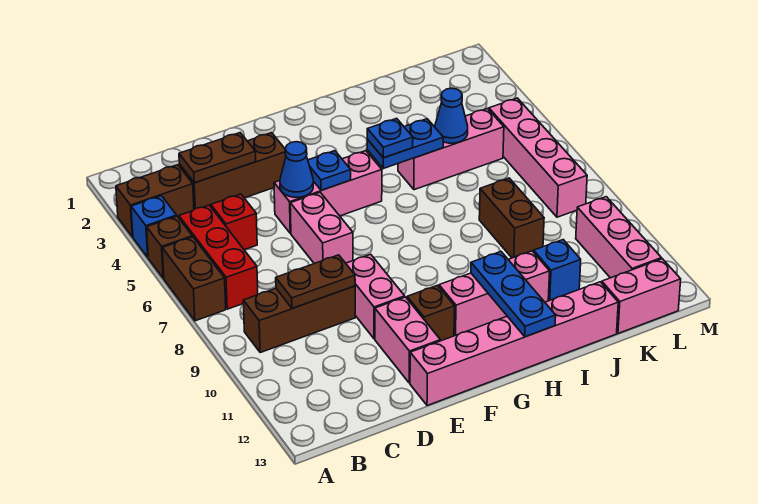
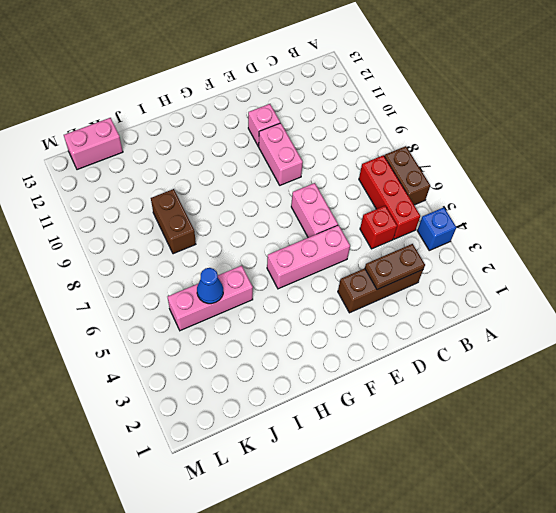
pink brick E11 level 1 -> pink brick E11:E12 level 1
none -> brown brick A3:B3 level 1
none -> brown brick A5 level 1
none -> brown brick B9:D9 level 1

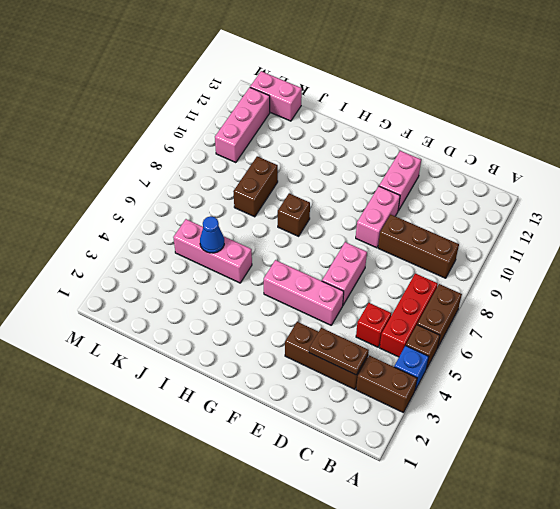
brown brick H8 level 1 -> brown brick F11 level 1
none -> pink brick E13:J13 level 1
none -> pink brick G11:I11 level 1
none -> blue brick J11 level 1

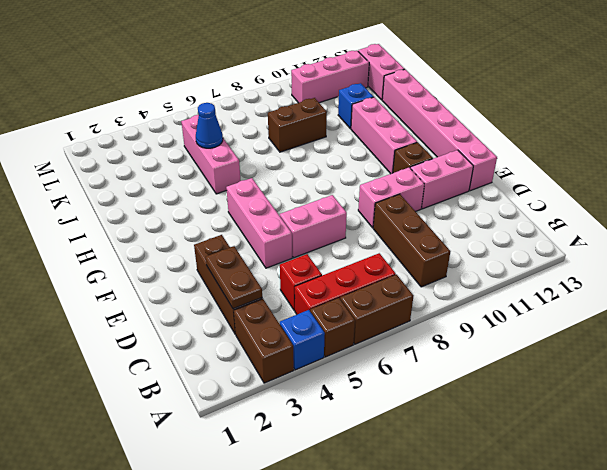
none -> pink brick L5:L8 level 1
none -> brown plate C9:D9 level 2
none -> blue cone E5 level 2

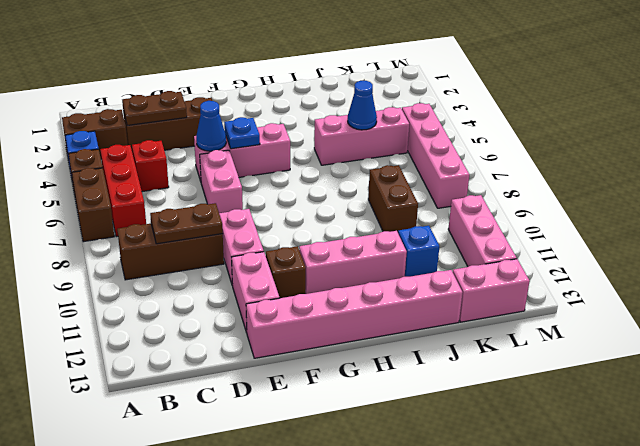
none -> blue plate H5:I5 level 2
none -> blue plate H11:H13 level 2
none -> blue plate H5 level 3

